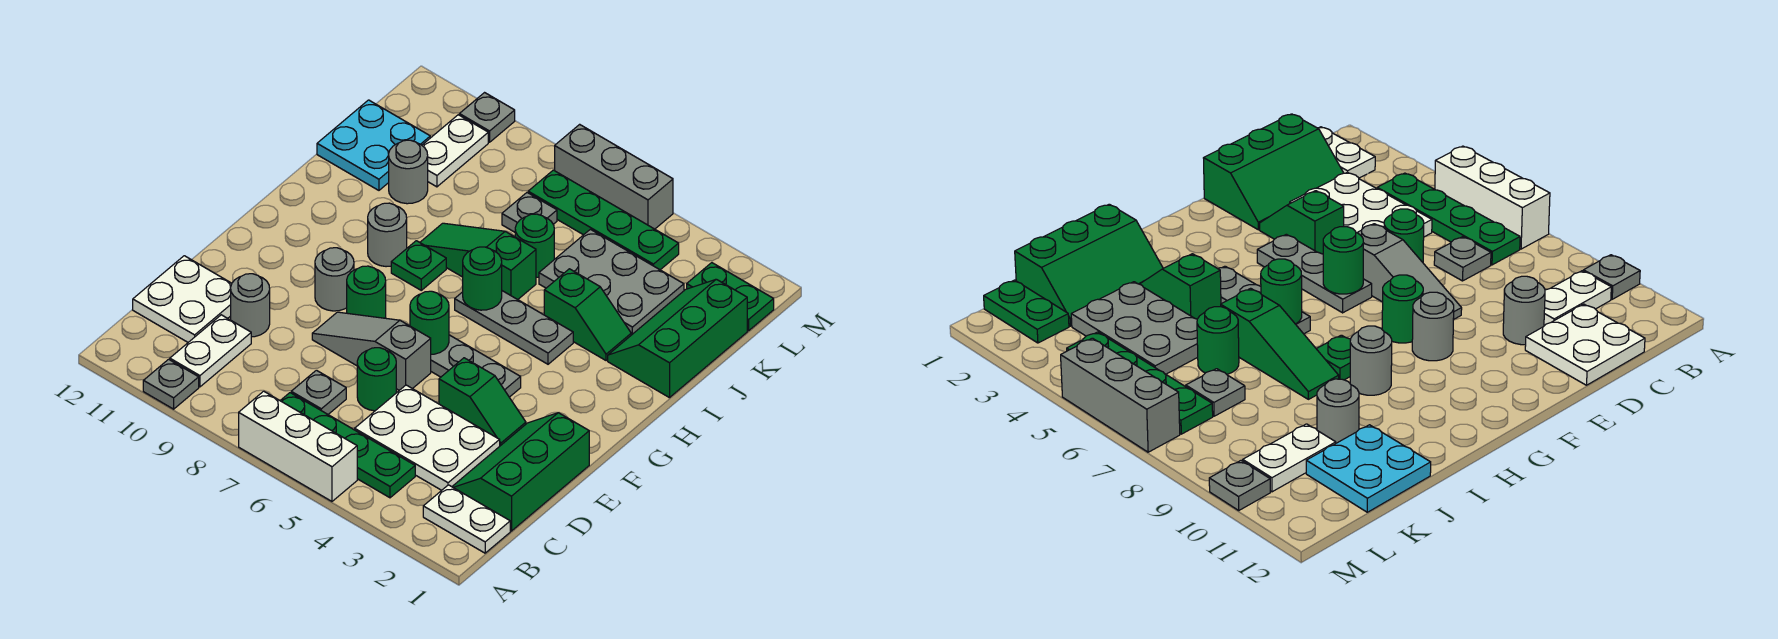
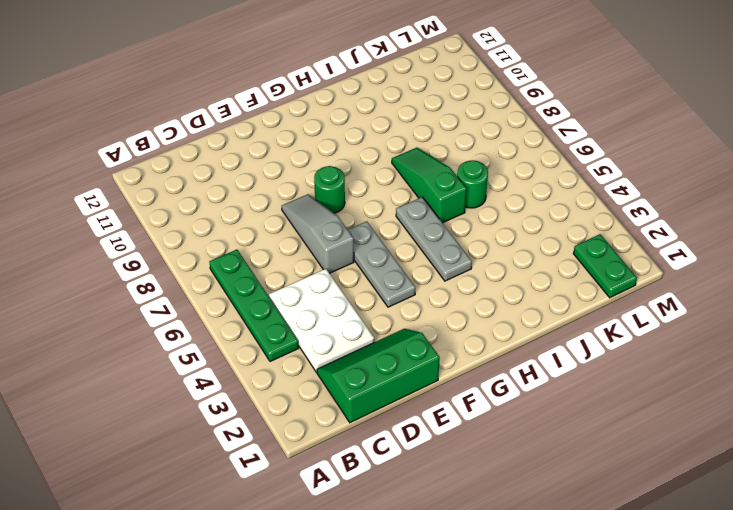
none -> white brick A5:A7 level 1
none -> grey plate A10 level 1
none -> white plate B1:B2 level 1
none -> white plate B10:C10 level 1

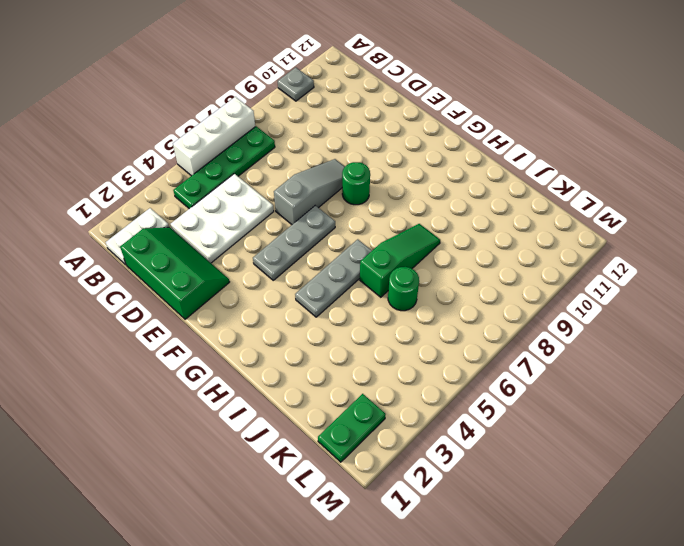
none -> white plate B10:C10 level 1
none -> grey plate C7 level 1
none -> white plate C11:D12 level 1
none -> green round brick D6 level 1

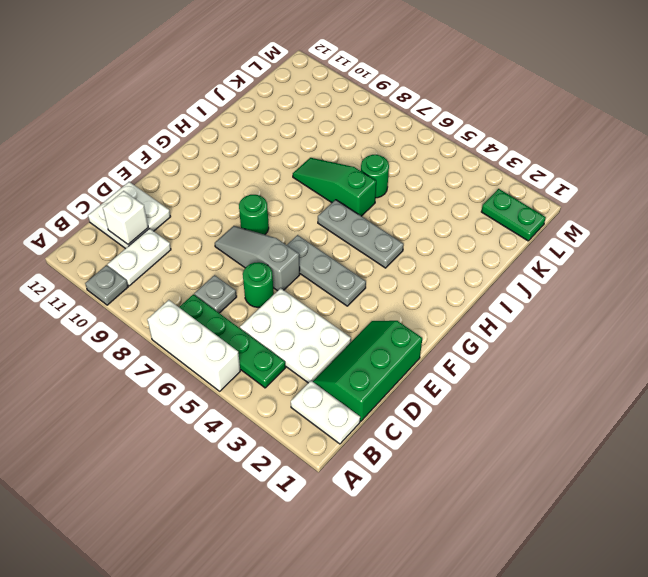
white brick C11 level 2 -> none
none -> grey round brick D10 level 1
none -> green slope E3:E4 level 1 top 4
none -> grey round brick F9 level 1
none -> green plate H8 level 1

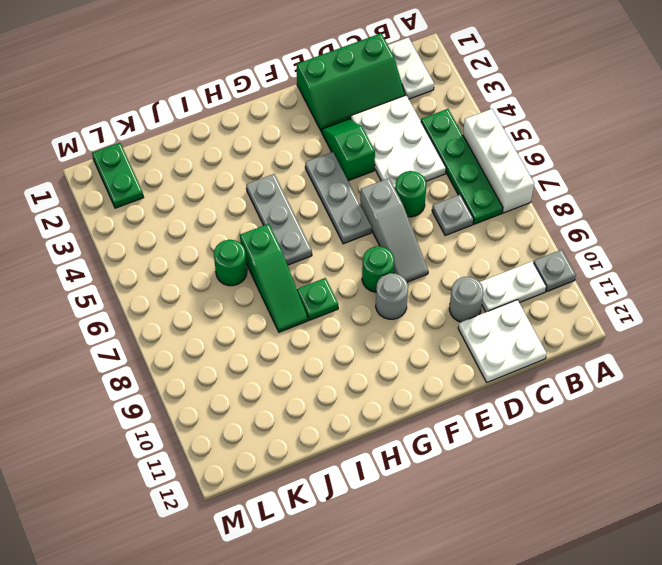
none -> grey round brick H9 level 1
none -> green slope I1:K2 level 1 top 1
none -> green slope I3:I4 level 1 top 4
none -> grey plate J3:K5 level 1

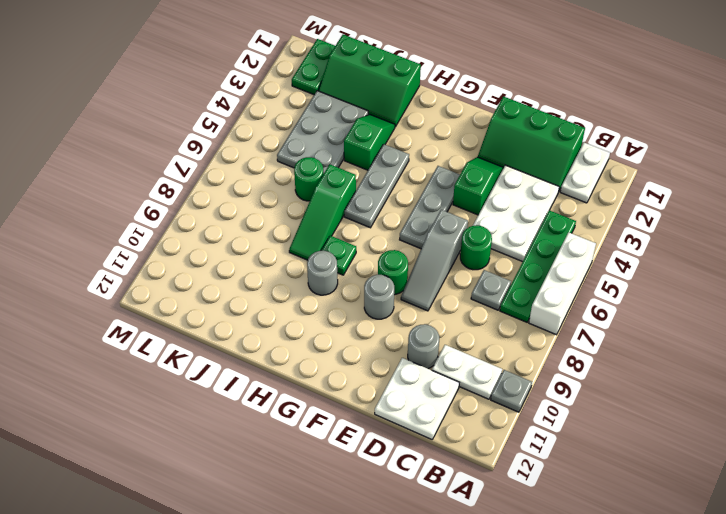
none -> grey round brick J10 level 1
none -> cyan plate J11:K12 level 1
none -> grey plate K7 level 1
none -> white plate K10:L10 level 1

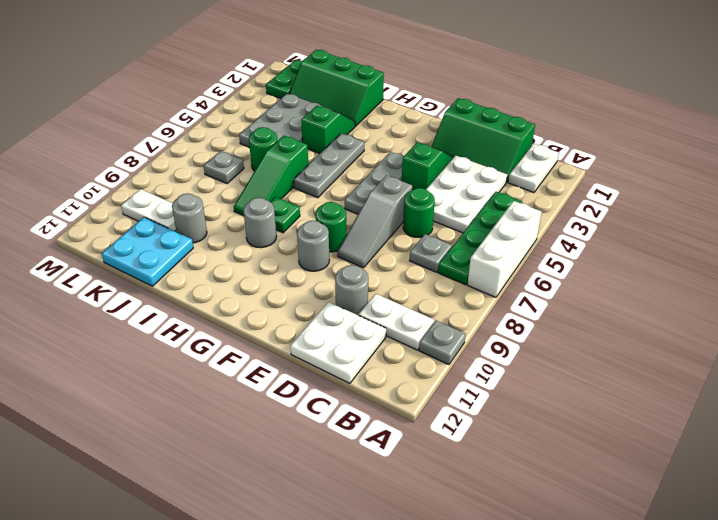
none -> green plate L4:L7 level 1
none -> grey brick M5:M7 level 1
none -> grey plate M10 level 1
none -> green round brick F6 level 2

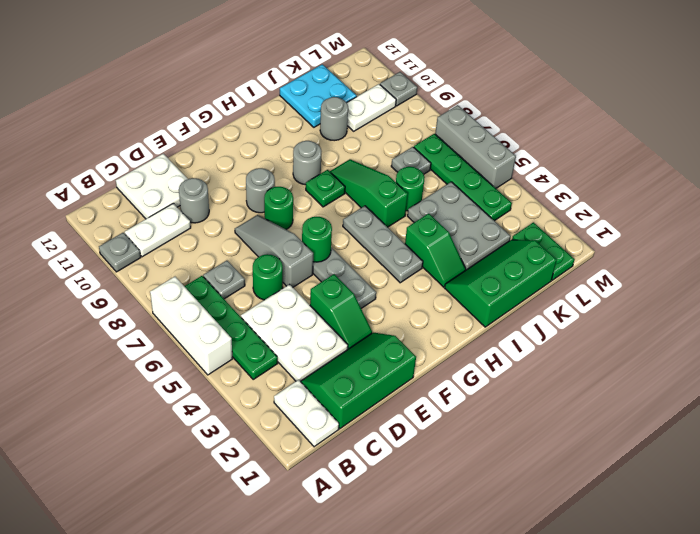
none -> green round brick H6 level 2

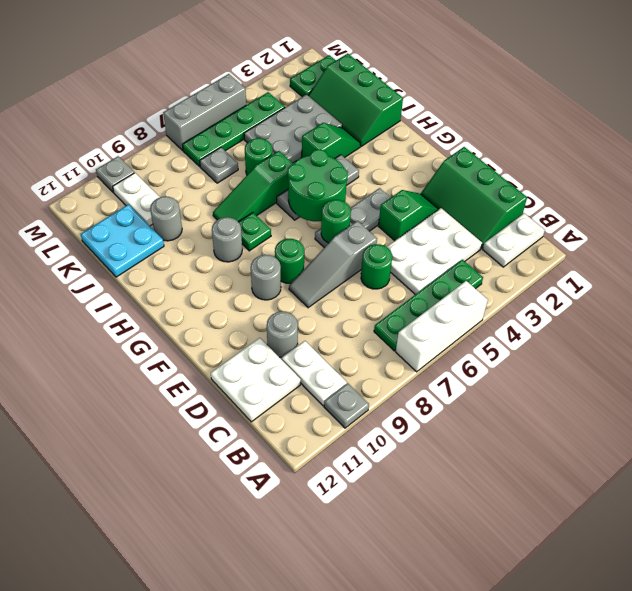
green round brick G5:H6 level 2 -> green round brick H6 level 2
none -> grey plate C7 level 1

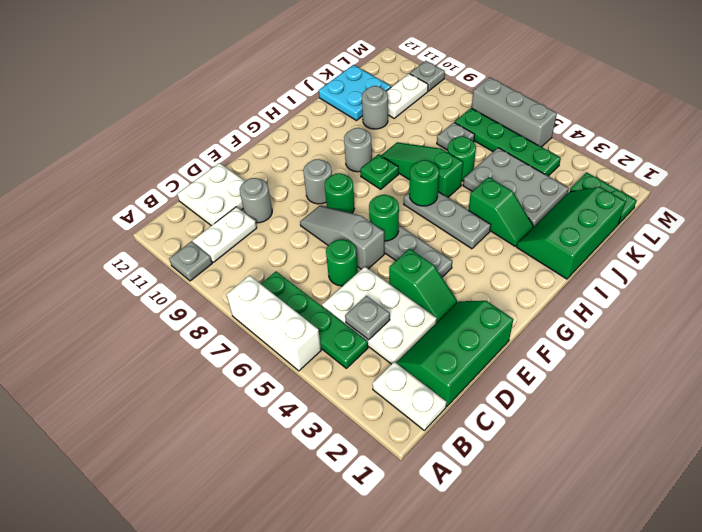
grey plate C4 level 2 -> grey plate C7 level 1

